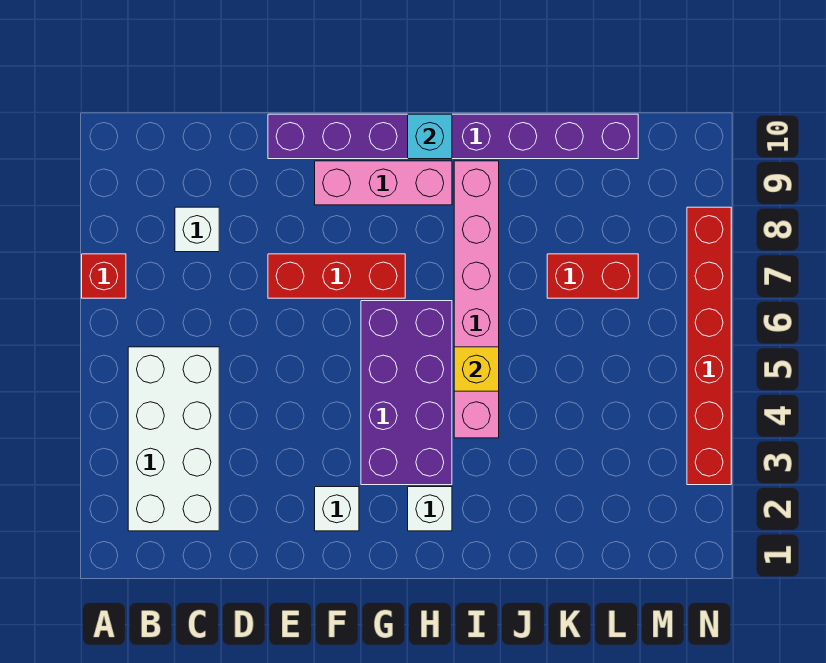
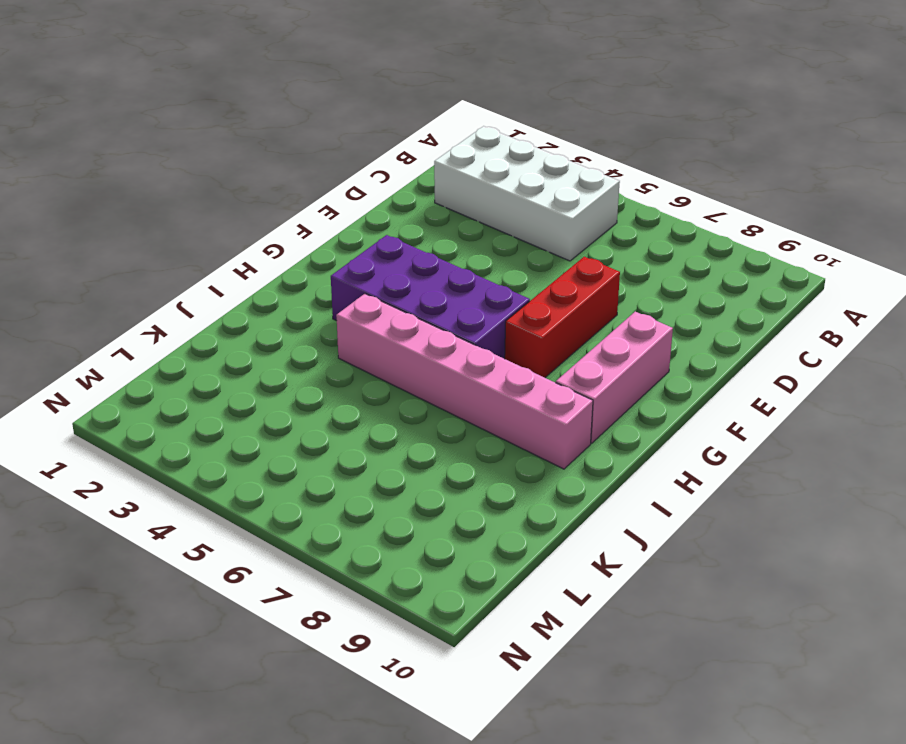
none -> red brick A7 level 1
none -> white brick C8 level 1
none -> purple brick E10:L10 level 1

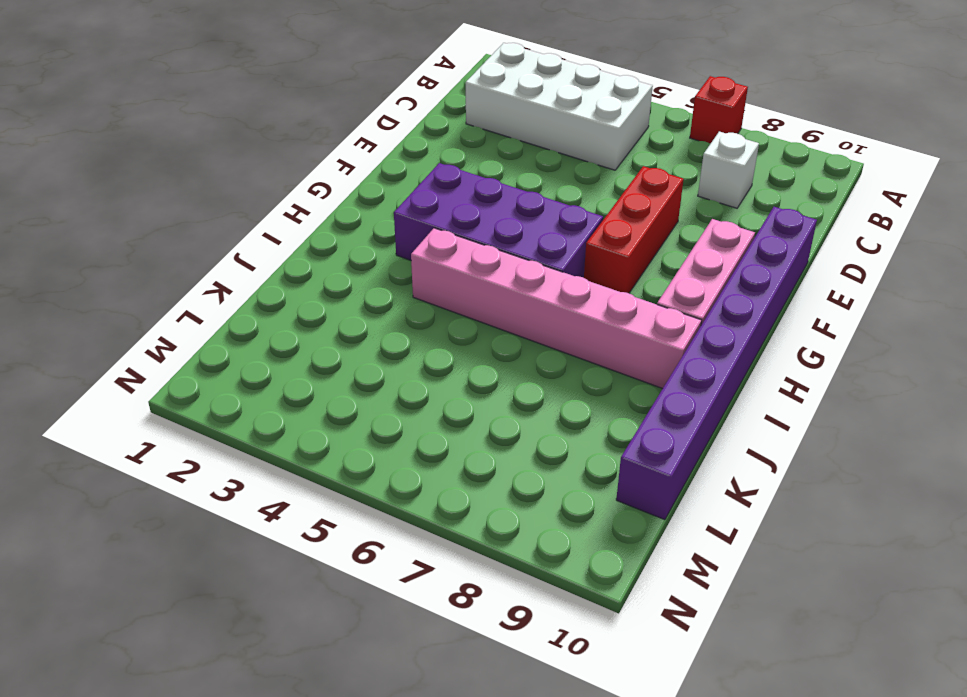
none -> white brick F2 level 1
none -> white brick H2 level 1
none -> red brick K7:L7 level 1

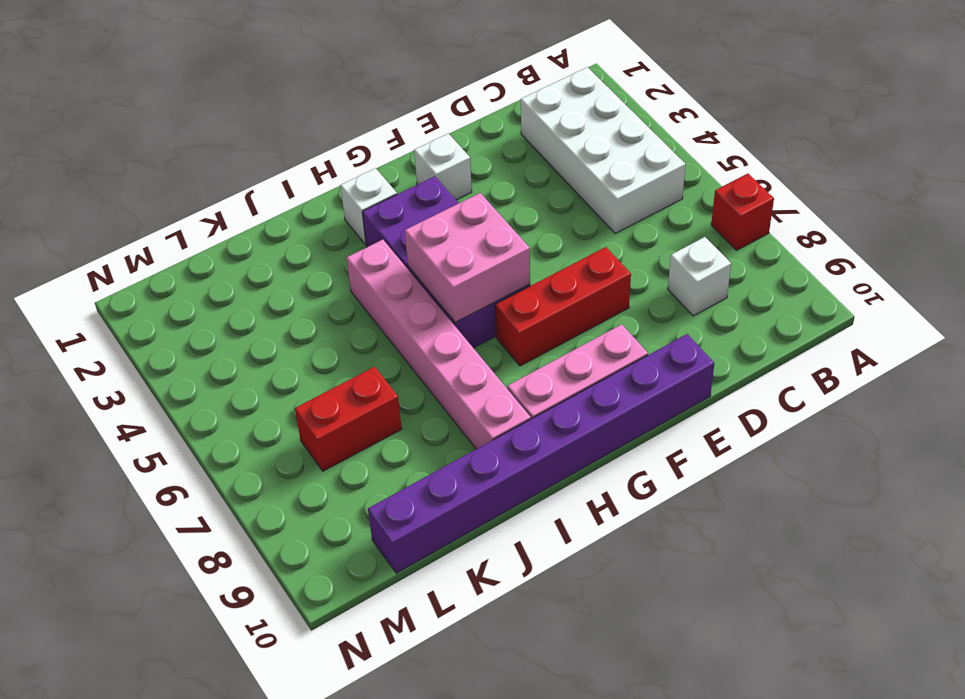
pink brick G5:H6 level 2 -> none
none -> red brick N3:N8 level 1
none -> cyan brick H10 level 2
none -> yellow brick I5 level 2

